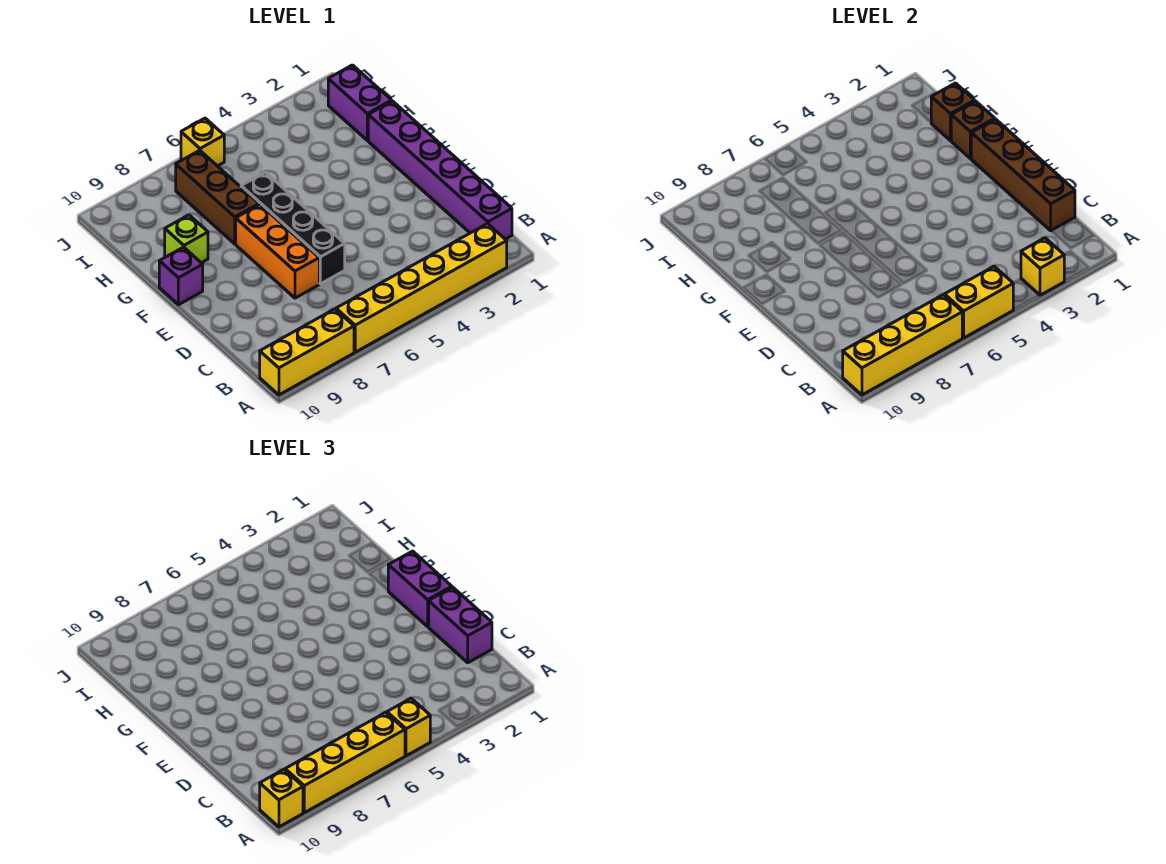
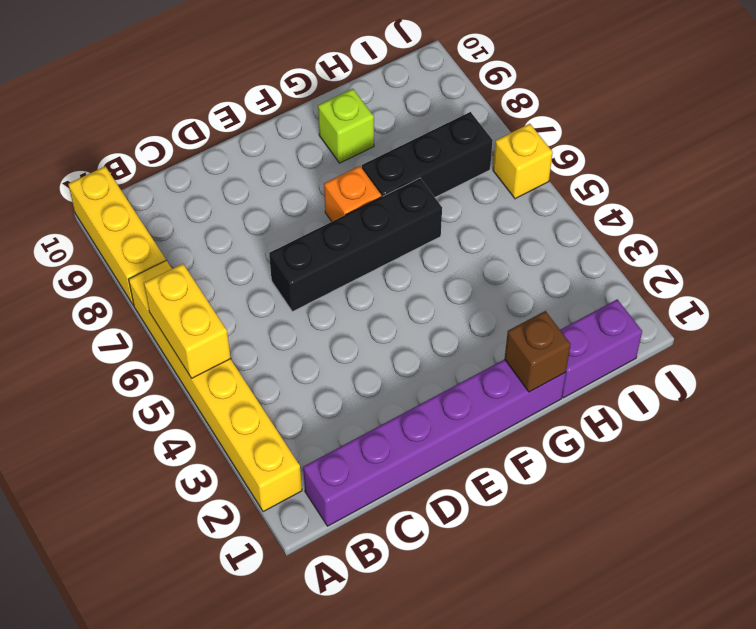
orange brick F7 level 1 -> orange brick D7:F7 level 1
black brick G7:I7 level 1 -> brown brick G7:I7 level 1
none -> purple brick F10 level 1
none -> yellow brick A3 level 2
none -> yellow brick A7:A10 level 2

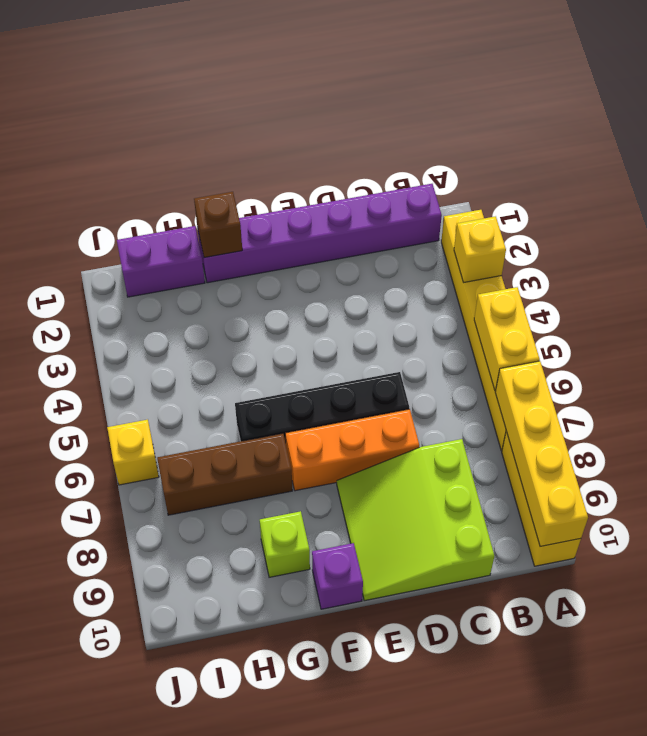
lime slope C8:E10 level 1 top C -> none
none -> brown brick C1:F1 level 2
none -> brown brick H1 level 2
none -> yellow brick A5 level 3

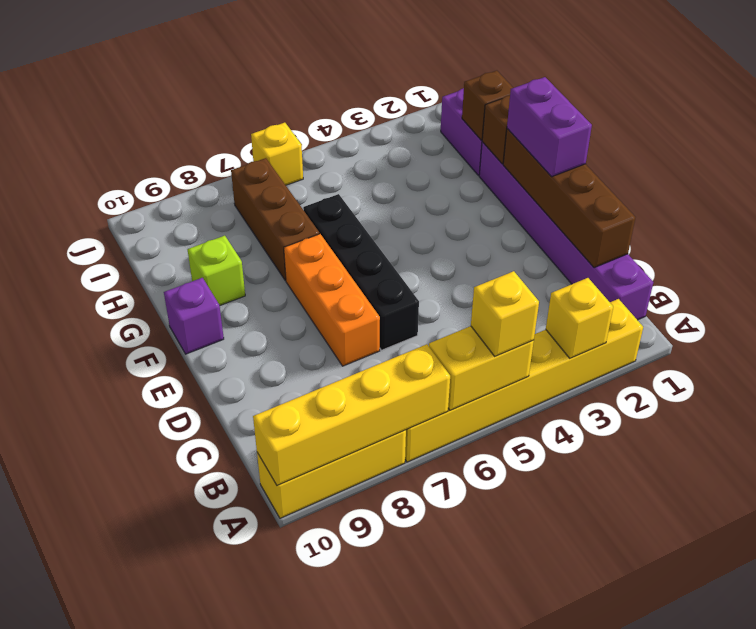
none -> yellow brick A6:A9 level 3
none -> yellow brick A10 level 3
none -> purple brick C1:D1 level 3

